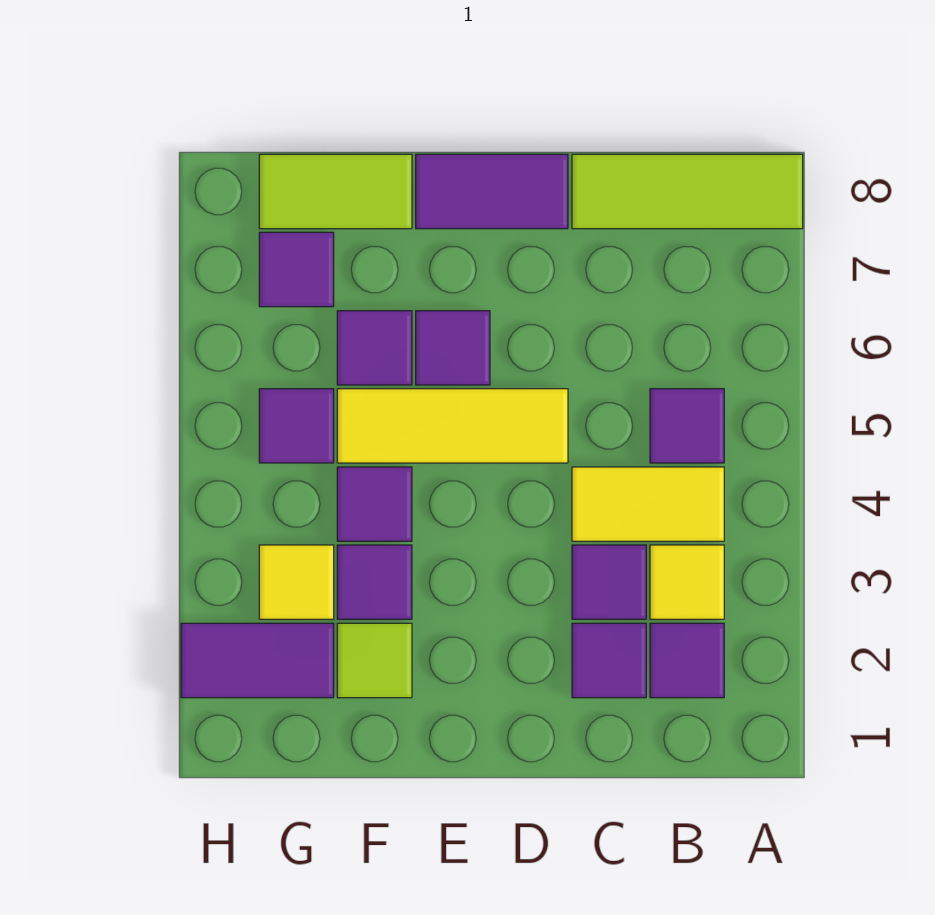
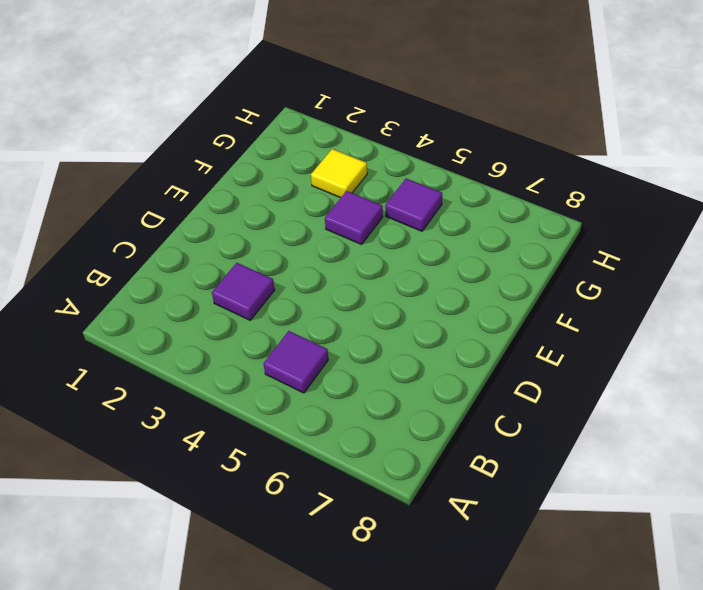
none -> lime tile A8:C8 level 1
none -> purple tile B2 level 1
none -> yellow tile B3 level 1

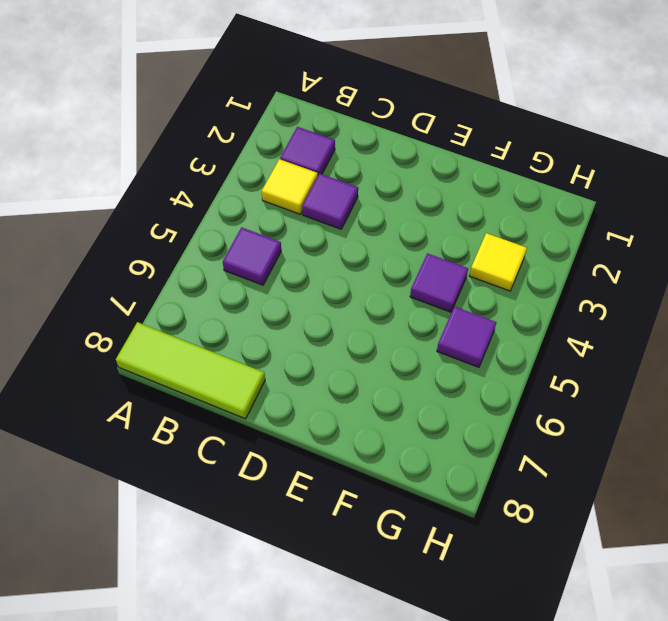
none -> yellow tile B4:C4 level 1
none -> purple tile C2 level 1
none -> yellow tile D5:F5 level 1

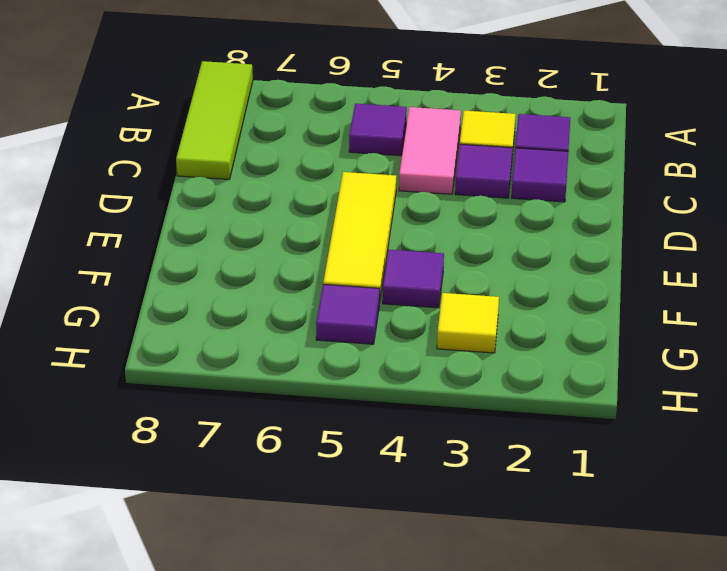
pink tile B4:C4 level 1 -> yellow tile B4:C4 level 1
none -> purple tile D8:E8 level 1
none -> purple tile E6 level 1
none -> lime tile F2 level 1

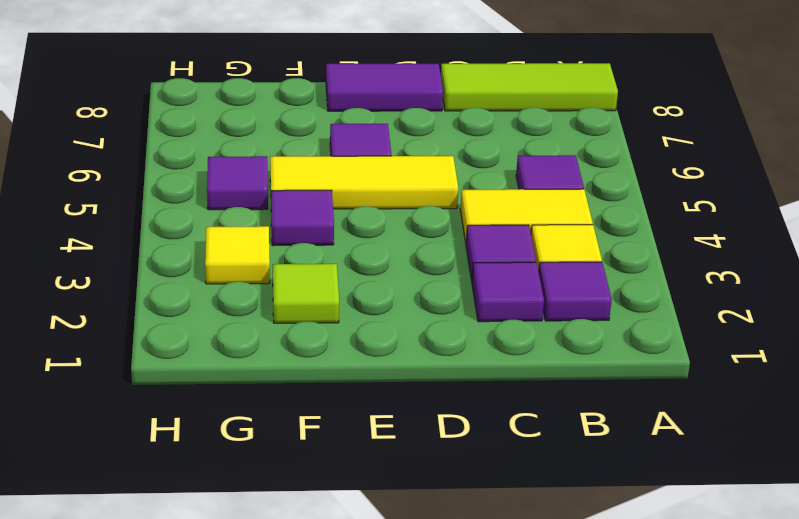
none -> purple tile F3 level 1
none -> purple tile F6 level 1
none -> lime tile F8:G8 level 1

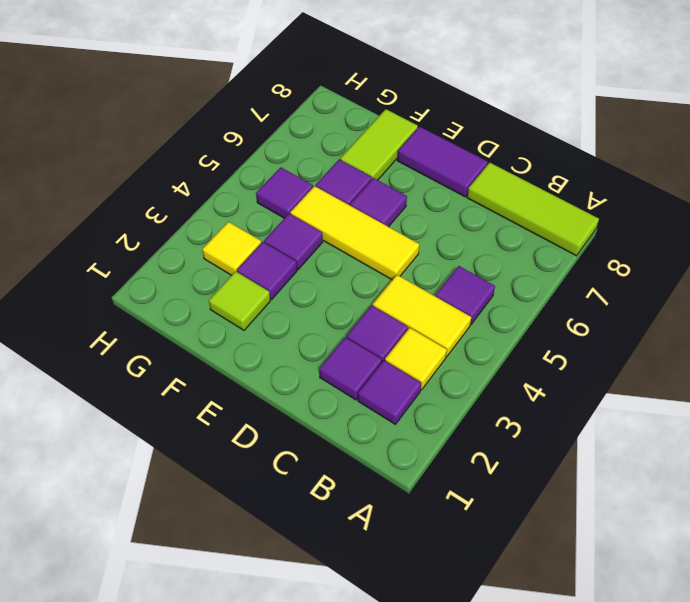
lime tile F7:F8 level 1 -> lime tile F8:G8 level 1
none -> purple tile G2:H2 level 1
none -> purple tile G7 level 1

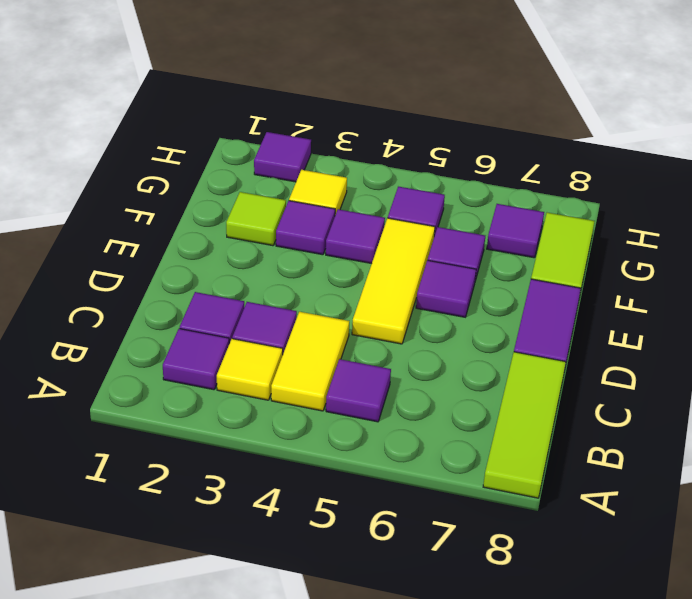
purple tile H2 level 1 -> purple tile G2:H2 level 1

